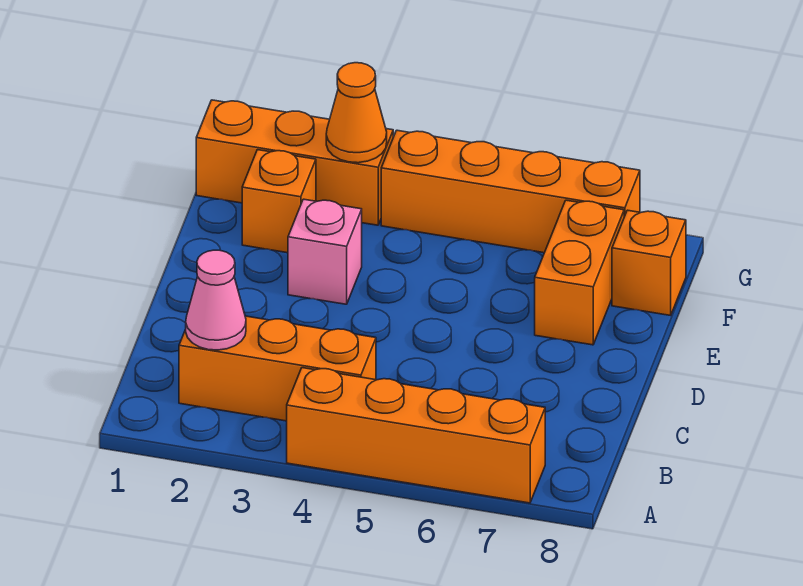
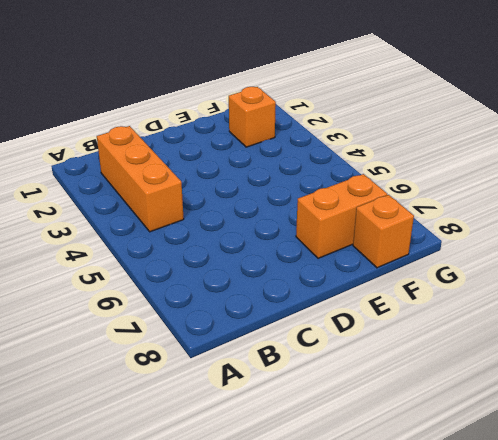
none -> orange brick A4:A7 level 1
none -> pink brick E3 level 1

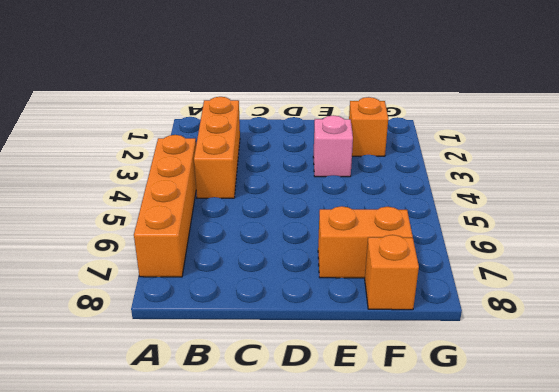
none -> orange brick G1:G3 level 1
none -> orange brick G4:G7 level 1

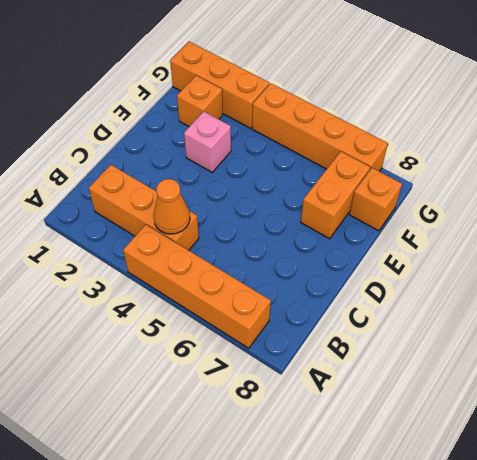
orange cone B4 level 2 -> orange cone G3 level 2
none -> pink cone B2 level 2

